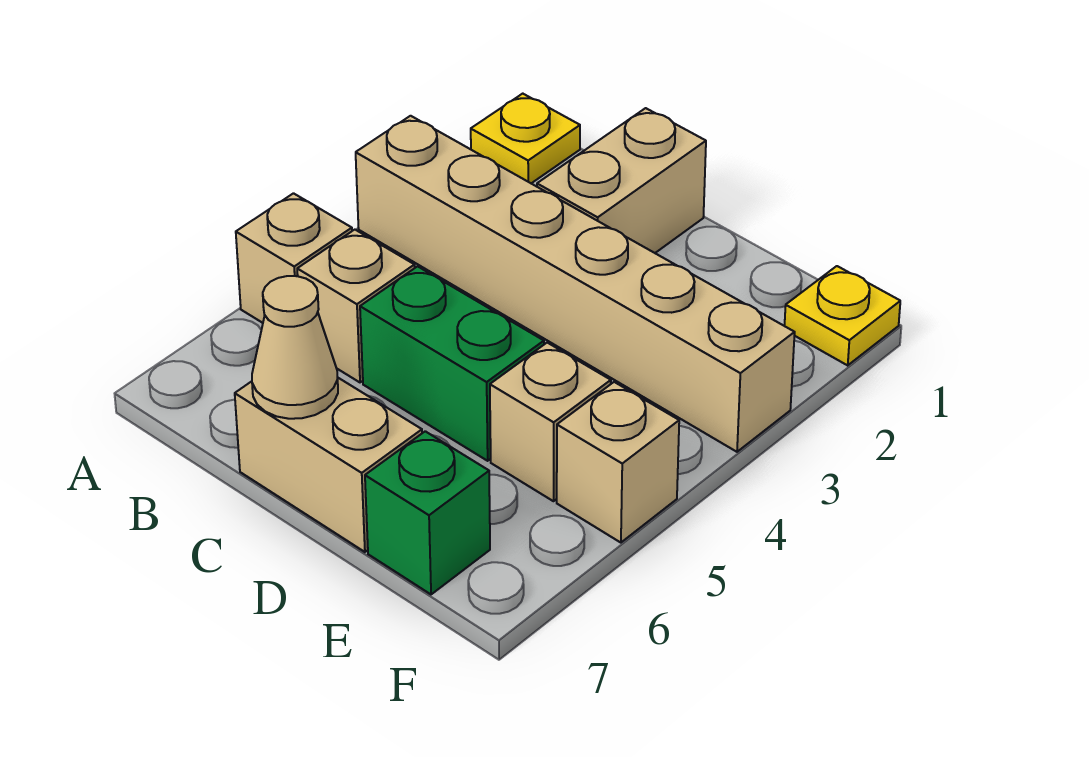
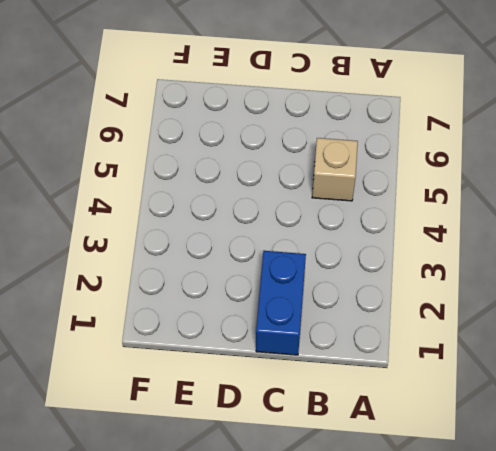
blue brick C1:C2 level 1 -> tan brick C1:C2 level 1
none -> yellow plate A1 level 1
none -> tan brick A3:F3 level 1
none -> tan brick A5 level 1

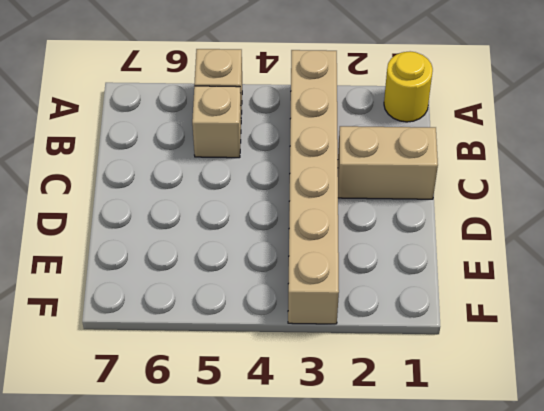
yellow round brick A1 level 1 -> yellow plate A1 level 1
none -> green brick C5:D5 level 1
none -> tan brick C7:D7 level 1
none -> tan brick E5 level 1

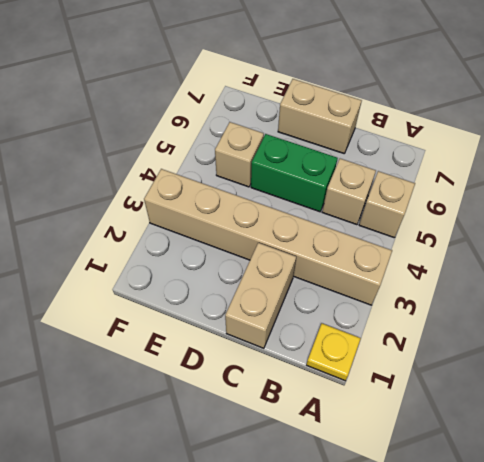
none -> green brick E7 level 1
none -> yellow plate F1 level 1
none -> tan brick F5 level 1

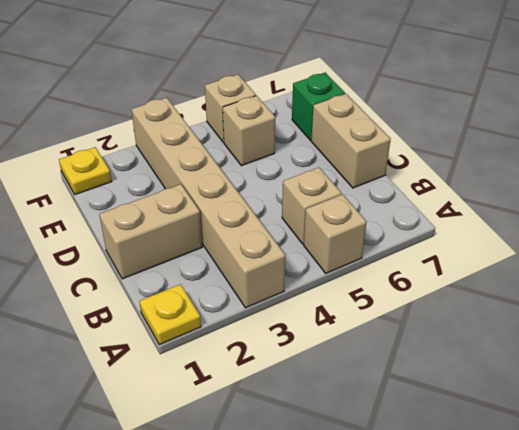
none -> green brick C5:D5 level 1
none -> tan cone C7 level 2

